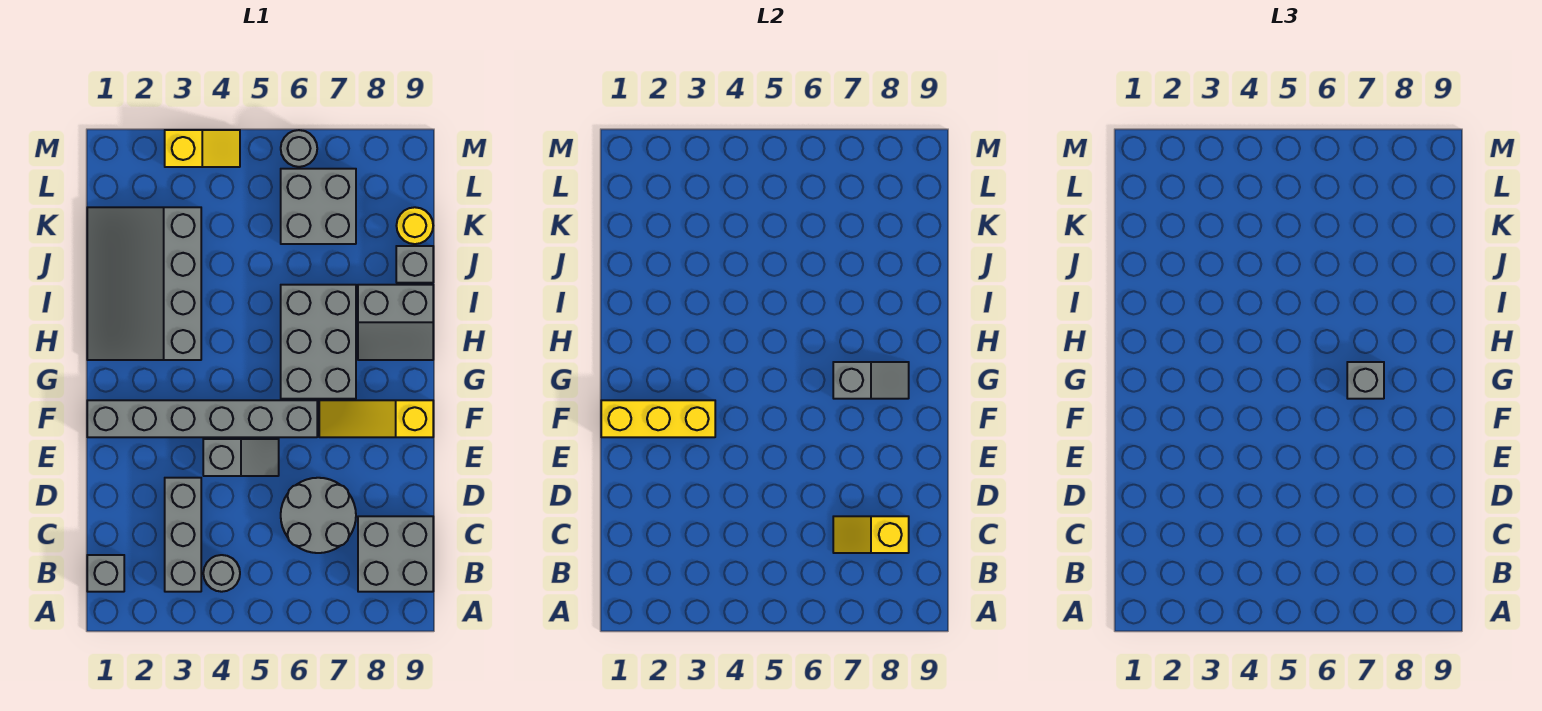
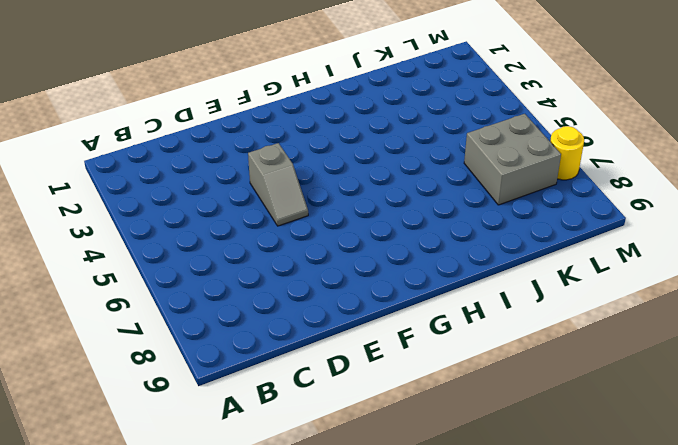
yellow round brick M7 level 1 -> yellow round brick K9 level 1
none -> grey brick B1 level 1
none -> grey brick B3:D3 level 1
none -> grey round brick B4 level 1

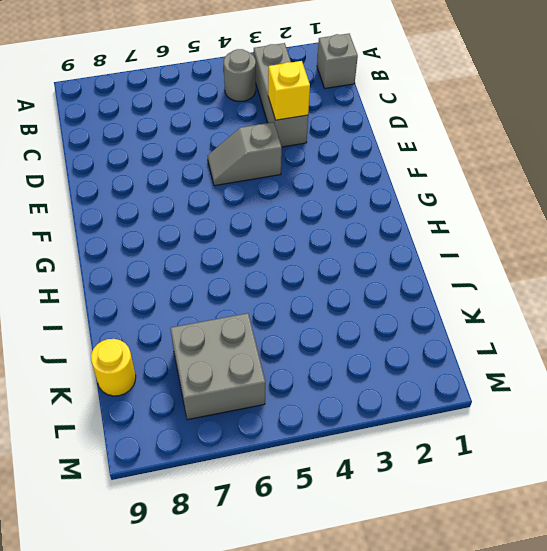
yellow brick D3 level 2 -> none
none -> grey brick B8:C9 level 1
none -> grey round brick C6:D7 level 1
none -> grey brick F1:F6 level 1

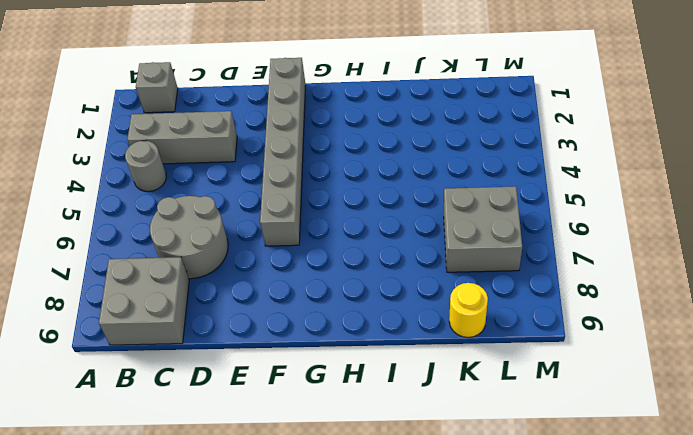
none -> grey slope E4:E5 level 1 top 4
none -> yellow slope F7:F9 level 1 top 9
none -> grey brick G6:I7 level 1

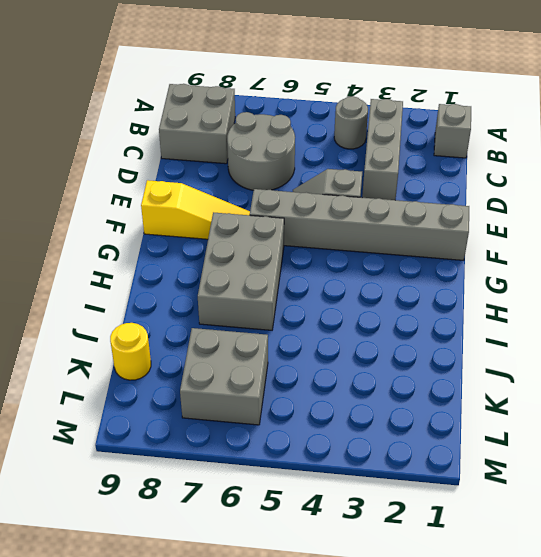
none -> grey slope H1:K3 level 1 top 3
none -> grey slope H8:I9 level 1 top I
none -> grey brick J9 level 1

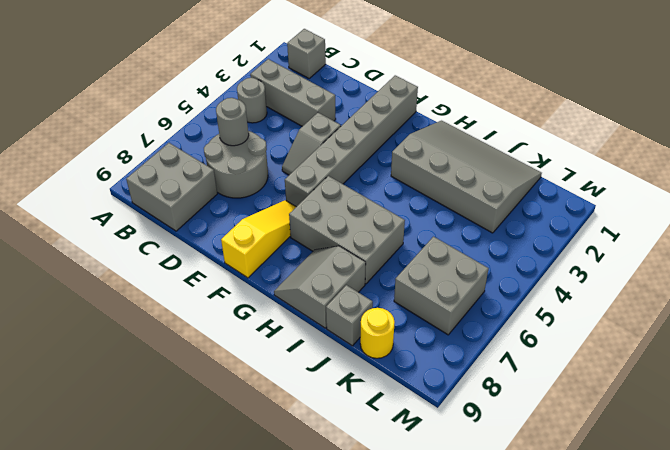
grey round brick C6 level 2 -> grey round brick M6 level 1
none -> yellow slope M3:M4 level 1 top 3
none -> yellow slope C7:C8 level 2 top 8
none -> yellow brick F1:F3 level 2

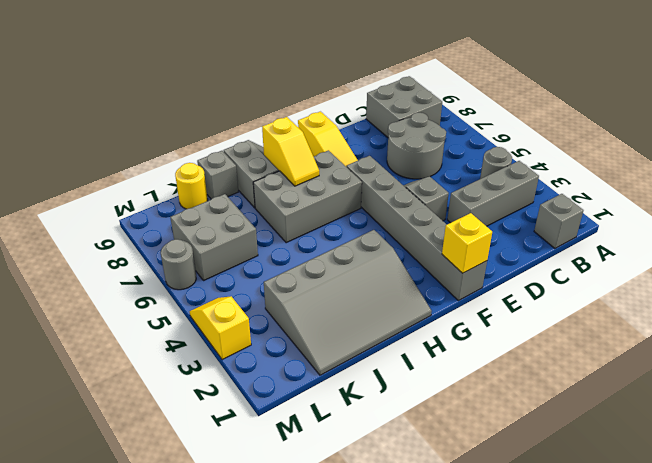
yellow brick F1 level 2 -> yellow brick F1:F3 level 2
yellow slope H7:H8 level 2 top 8 -> yellow slope C7:C8 level 2 top 8
none -> grey slope G7:G8 level 2 top 7
none -> grey brick G7 level 3

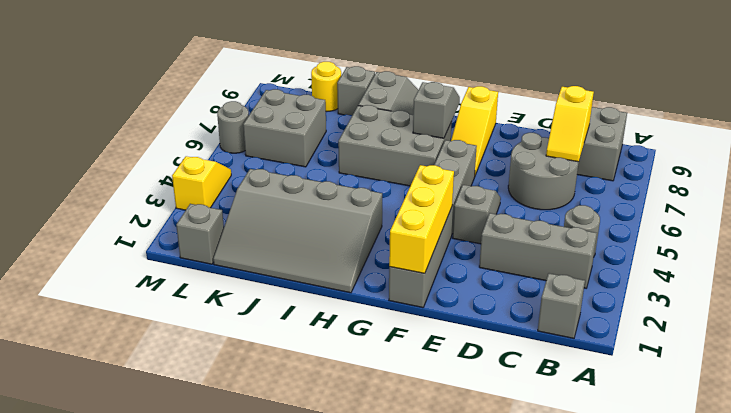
grey brick L1 level 1 -> grey brick G7 level 3

